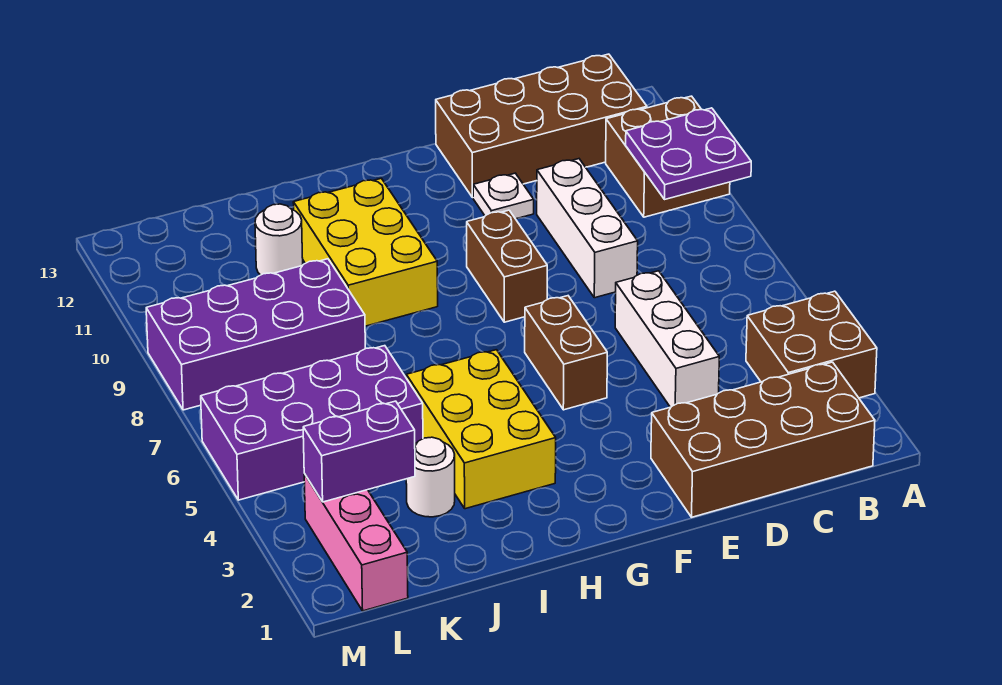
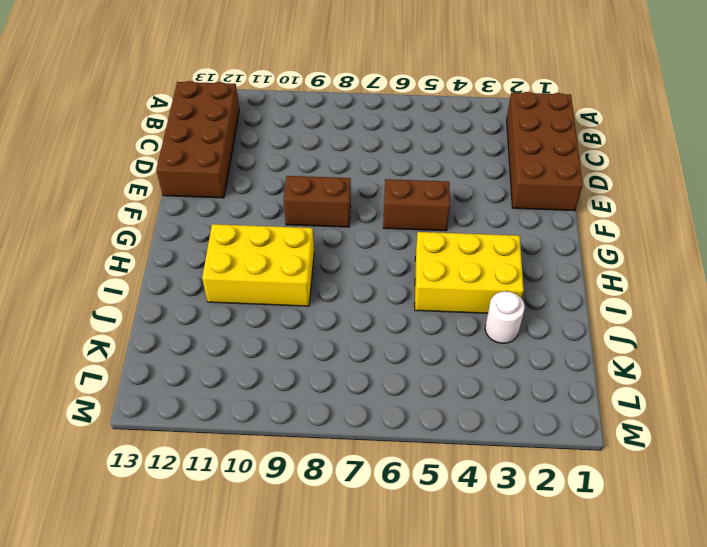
none -> brown brick A3:B4 level 1
none -> brown brick A10:B11 level 1
none -> white brick D4:D6 level 1

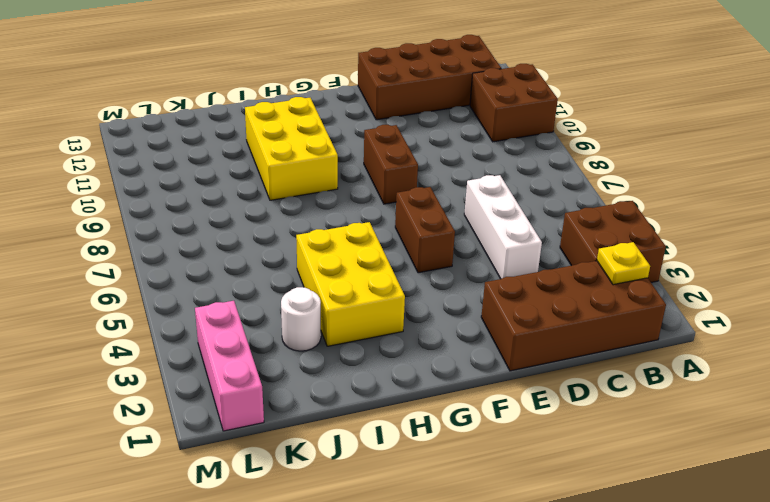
yellow plate B2 level 2 -> none
none -> white brick D8:D10 level 1
none -> white plate E11 level 1
none -> purple brick J5:M6 level 1

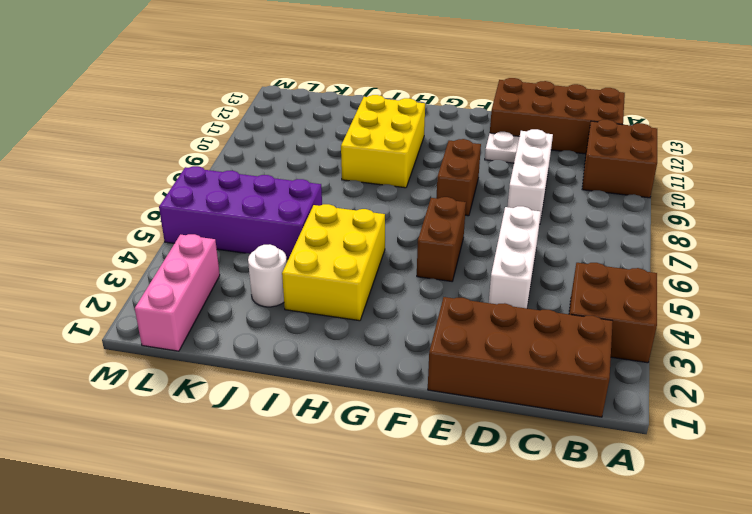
none -> purple brick J8:M9 level 1
none -> white round brick J11 level 1
none -> purple plate A9:B10 level 2

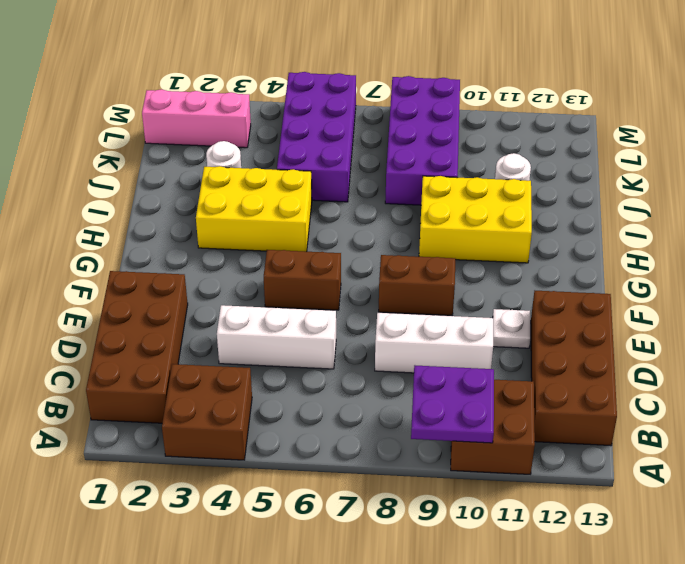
none -> purple brick K3:L3 level 2

